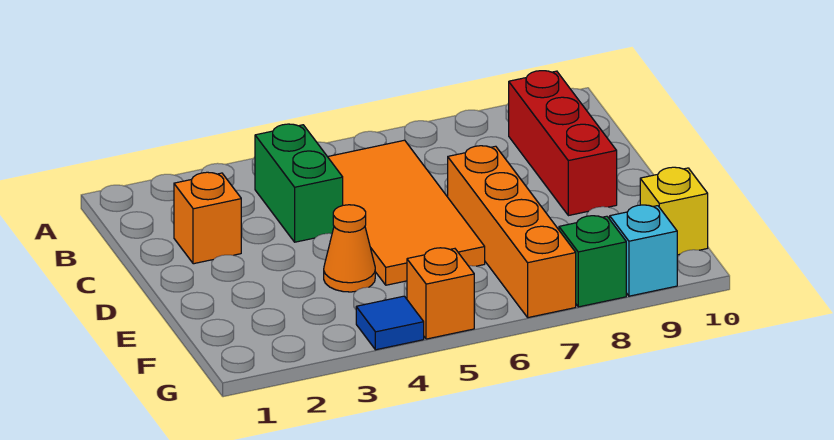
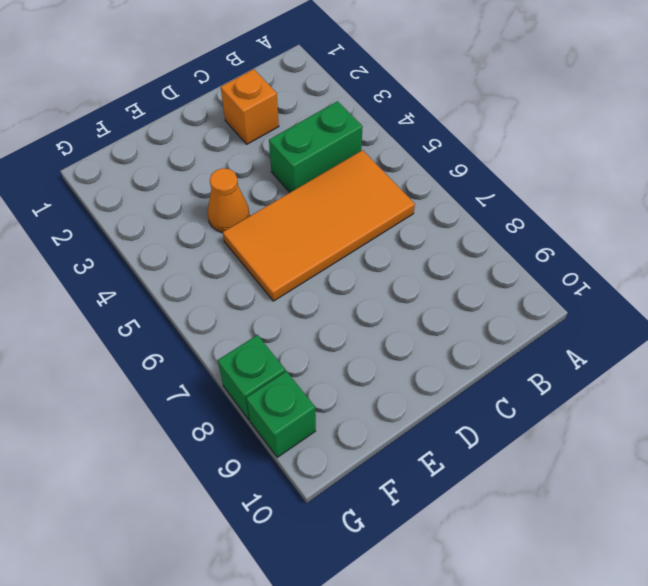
green brick G9 level 1 -> cyan brick G9 level 1
none -> red brick B9:D9 level 1
none -> orange brick D7:G7 level 1

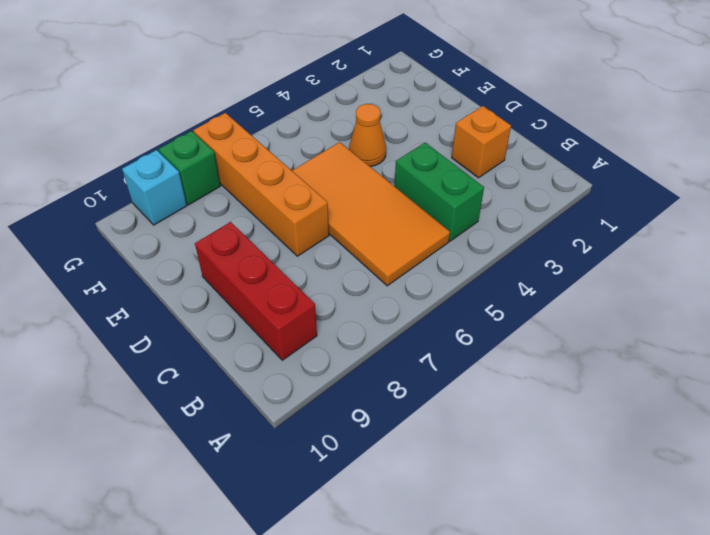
none -> yellow brick F10 level 1
none -> blue tile G4 level 1

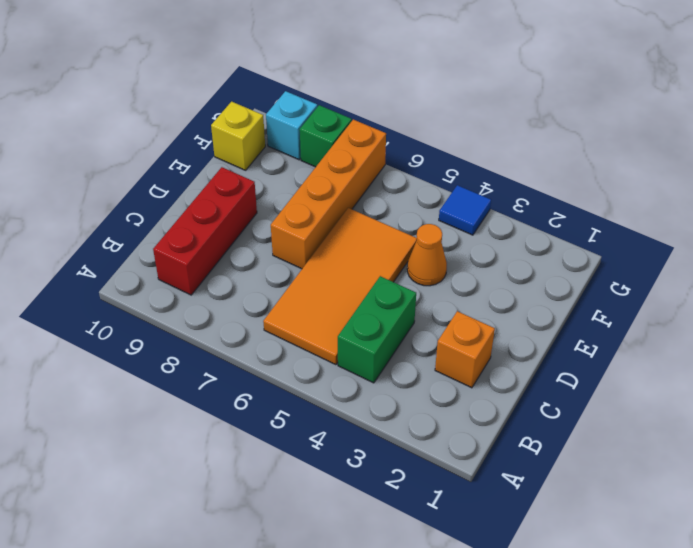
none -> orange brick G5 level 1

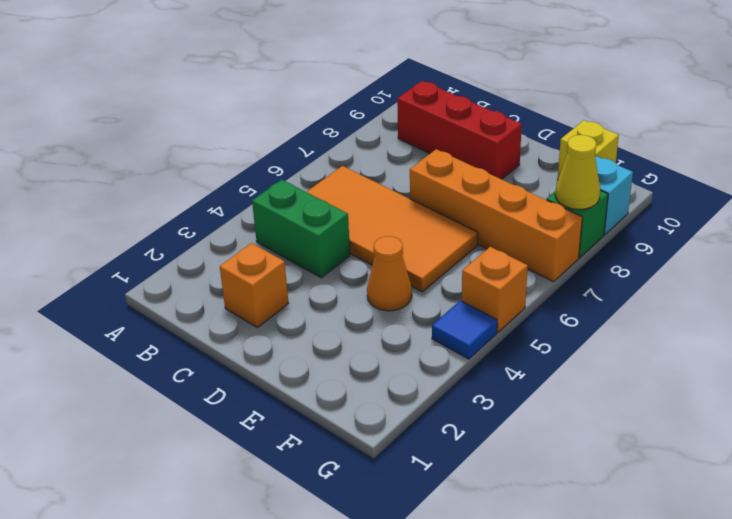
yellow cone G8 level 2 -> none

